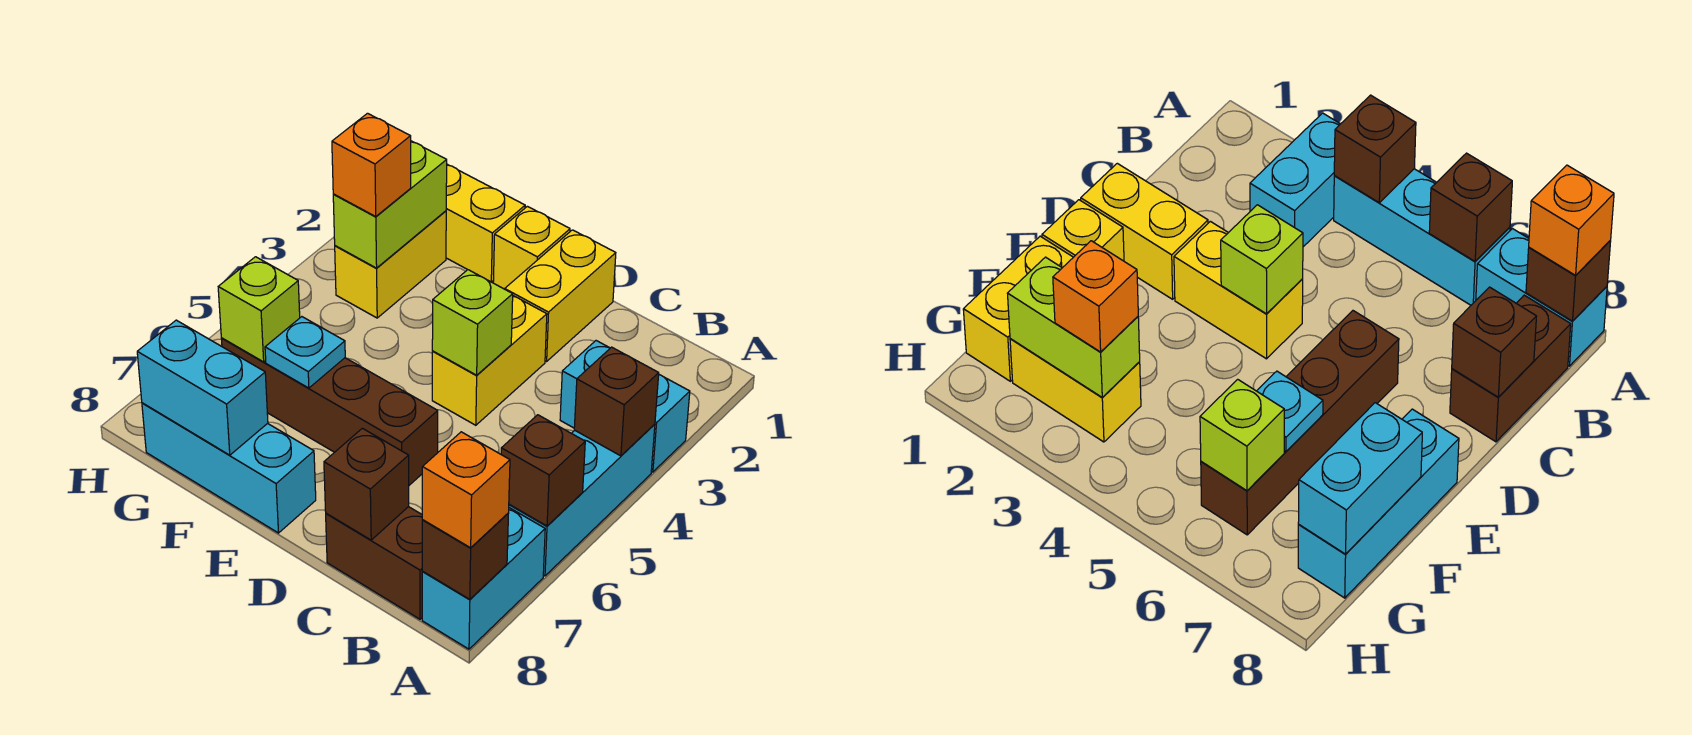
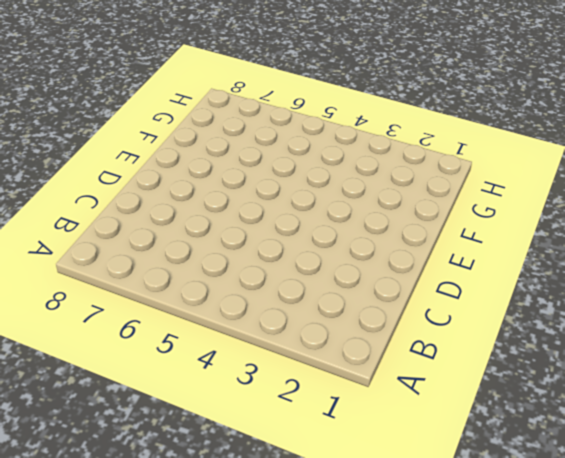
none -> cyan brick A3:B3 level 1
none -> cyan brick A4:A6 level 1
none -> cyan brick A7:A8 level 1

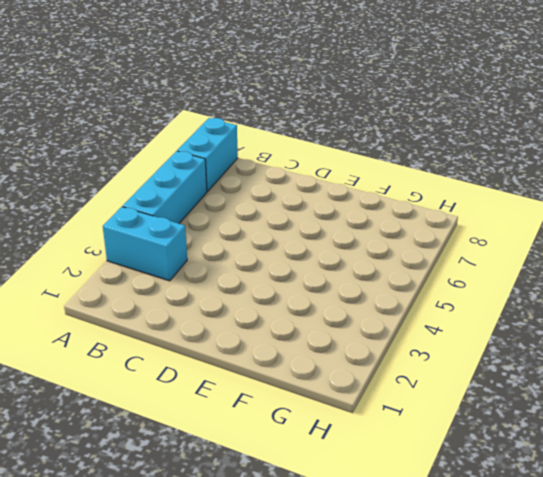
none -> brown brick B8:C8 level 1
none -> yellow brick D1:D2 level 1
none -> yellow brick D3:D4 level 1

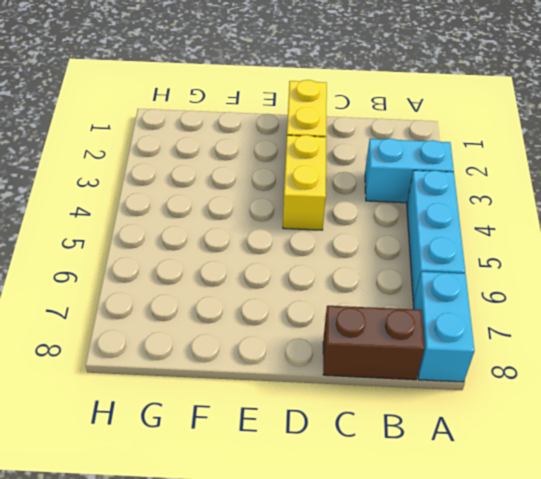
none -> brown brick D6:G6 level 1
none -> yellow brick E1 level 1
none -> cyan brick E8:G8 level 1

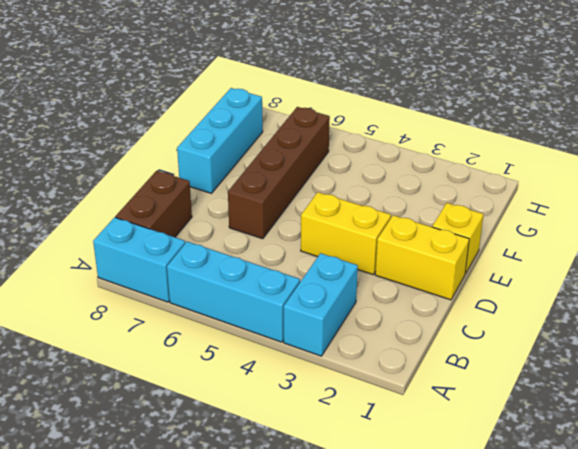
none -> yellow brick F1:G1 level 1
none -> yellow brick G2:G3 level 1
none -> brown brick A4 level 2

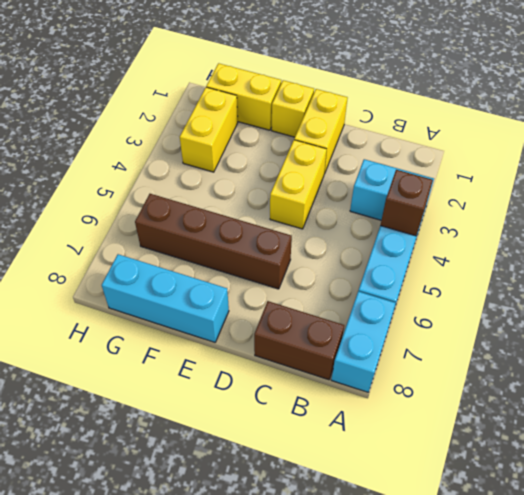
none -> brown brick A6 level 2
none -> brown brick A8 level 2
none -> brown brick C8 level 2

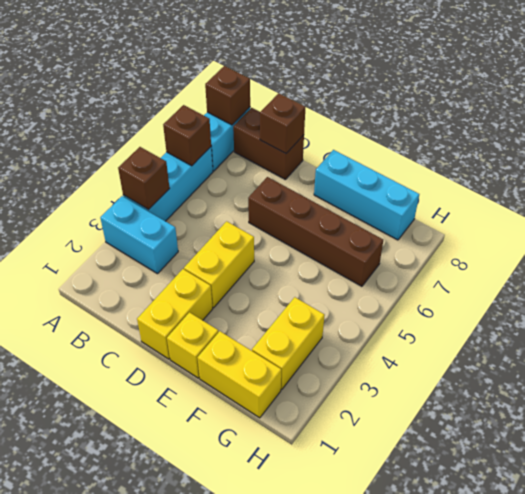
none -> lime brick D4 level 2
none -> cyan plate F6 level 2
none -> cyan brick F8:G8 level 2

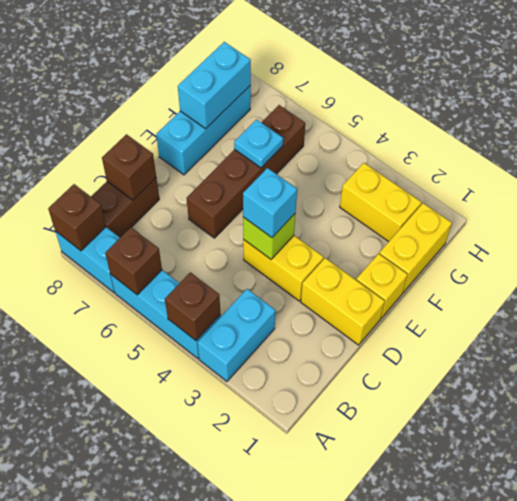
cyan brick D4 level 3 -> none
none -> lime brick G2:G3 level 2
none -> lime brick G6 level 2
none -> orange brick A8 level 3

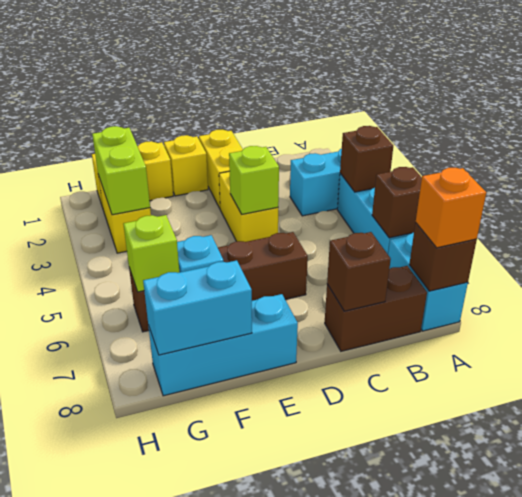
none -> orange brick G3 level 3

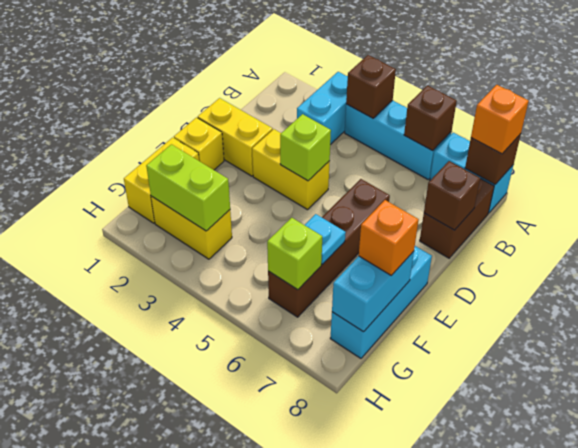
orange brick F8 level 3 -> orange brick G3 level 3

